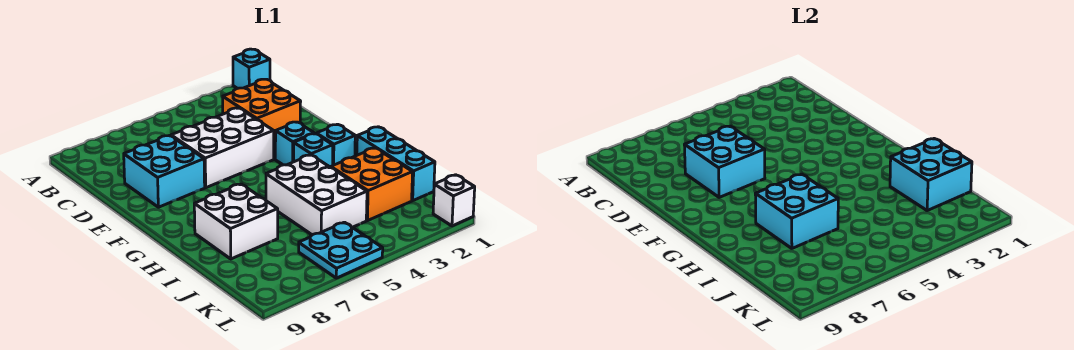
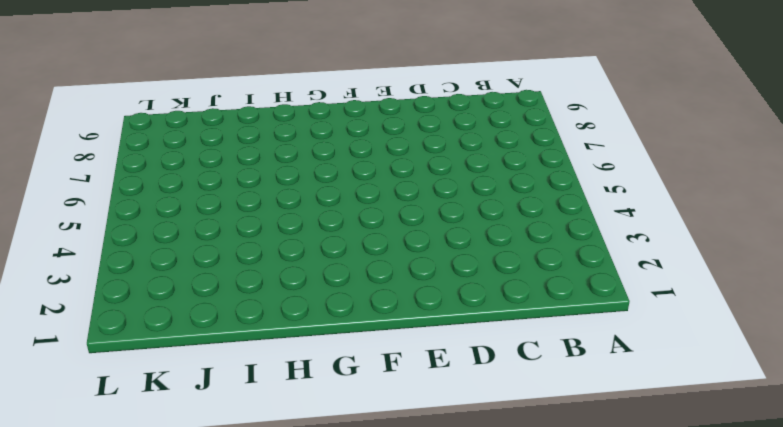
none -> cyan brick A1 level 1
none -> orange brick C2:D3 level 1
none -> white brick D4:E6 level 1

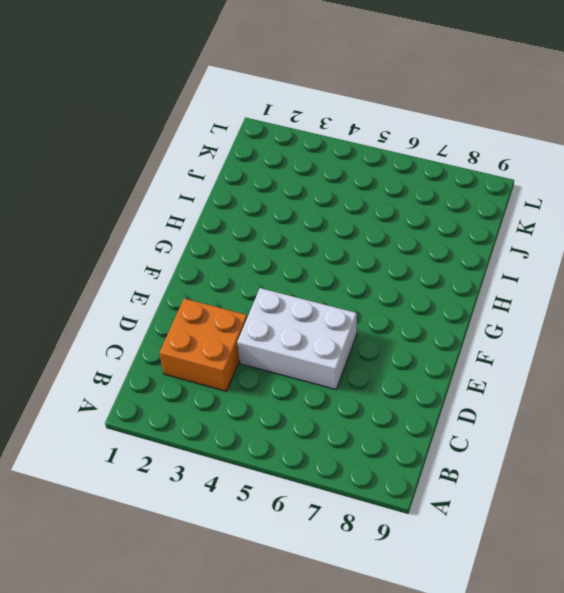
none -> cyan brick A1 level 1
none -> cyan brick D7:E8 level 1
none -> cyan brick F3 level 1

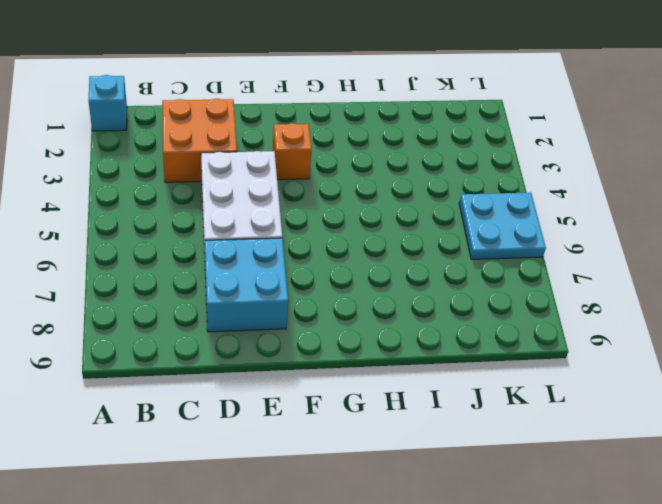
orange brick F3 level 1 -> cyan brick F3 level 1
none -> cyan brick G2 level 1
none -> cyan brick G3 level 1
none -> cyan brick H1:J1 level 1

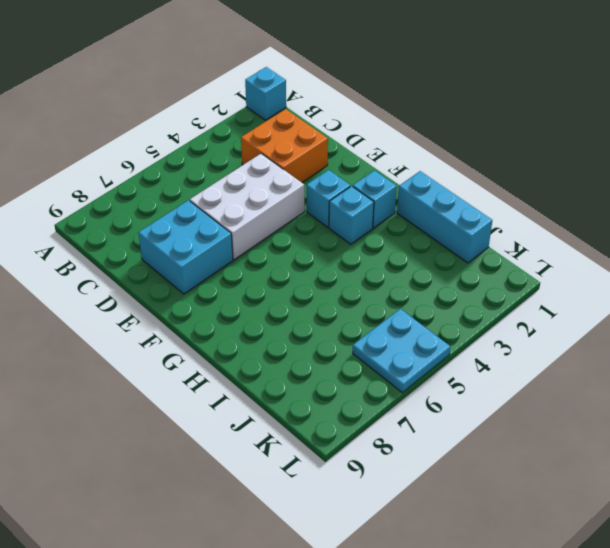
none -> white brick H4:J5 level 1
none -> white brick H7:I8 level 1
none -> orange brick I2:J3 level 1

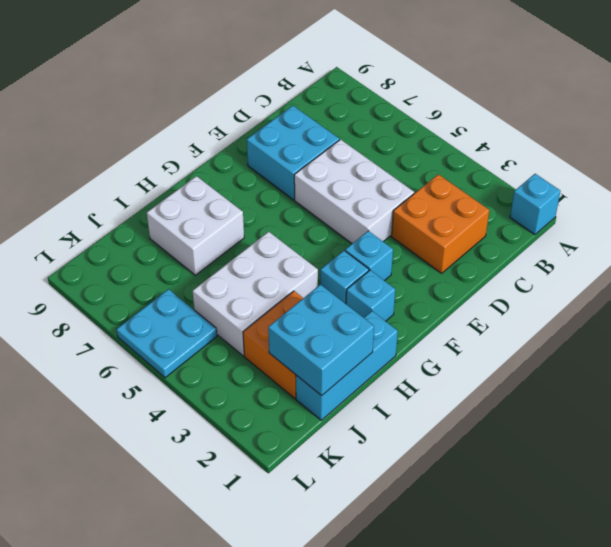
none -> white brick L1 level 1
none -> cyan brick D6:E7 level 2
none -> cyan brick H6:I7 level 2

